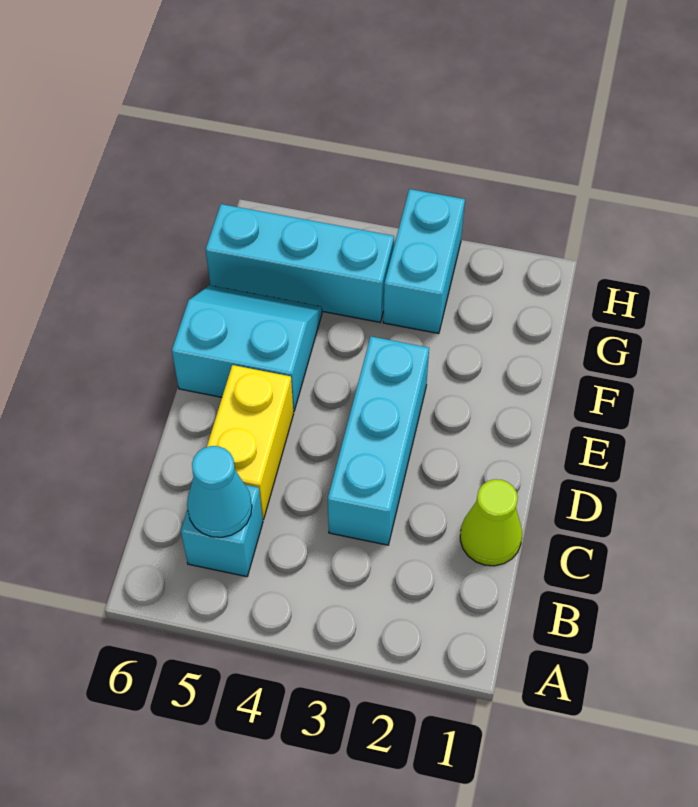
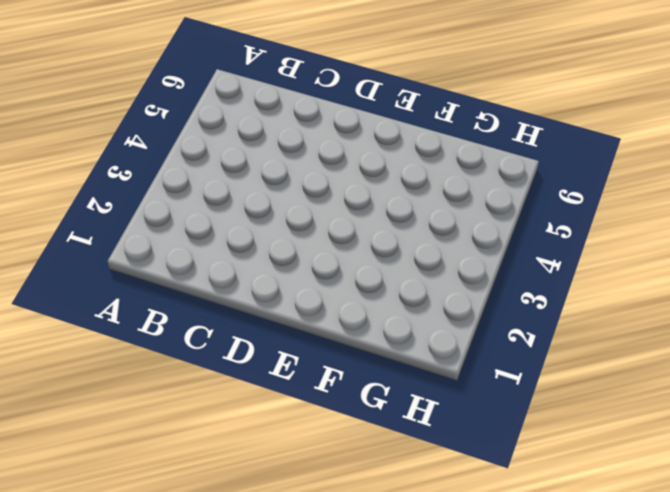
none -> cyan brick B5 level 1
none -> lime cone C1 level 1

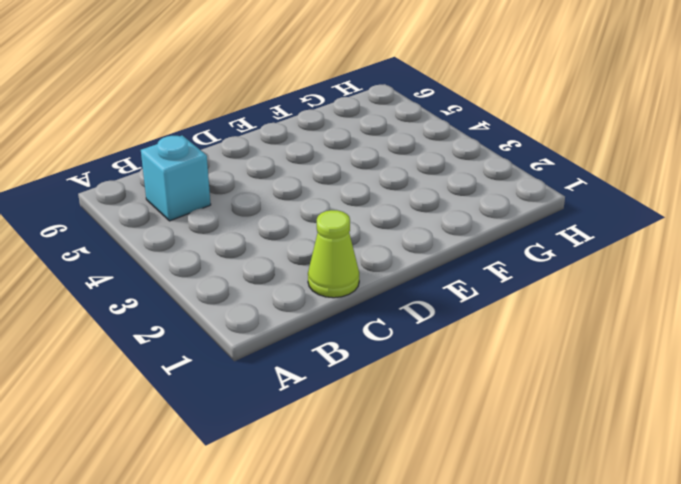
none -> cyan brick C3:E3 level 1
none -> yellow brick C5:D5 level 1

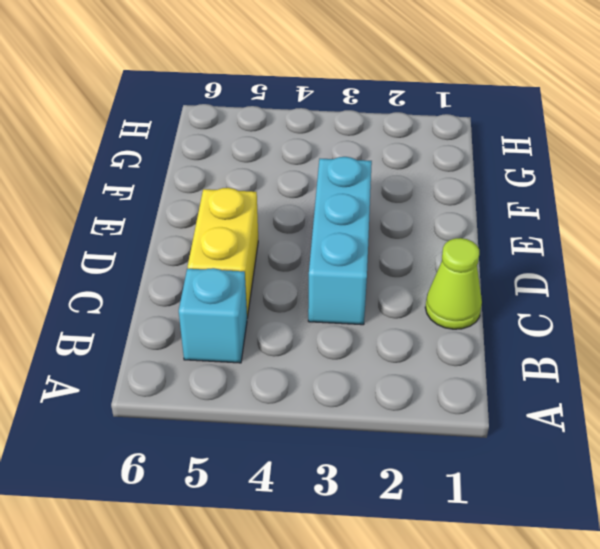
none -> cyan slope E5:F6 level 1 top E
none -> cyan brick G3:H3 level 1

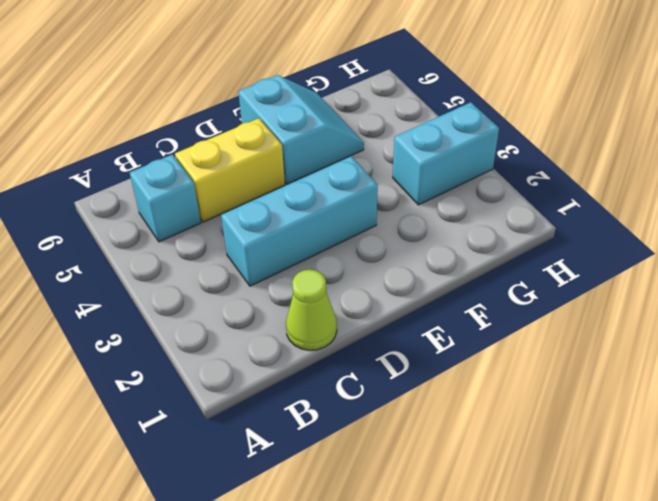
none -> cyan brick G4:G6 level 1
none -> cyan cone B5 level 2

